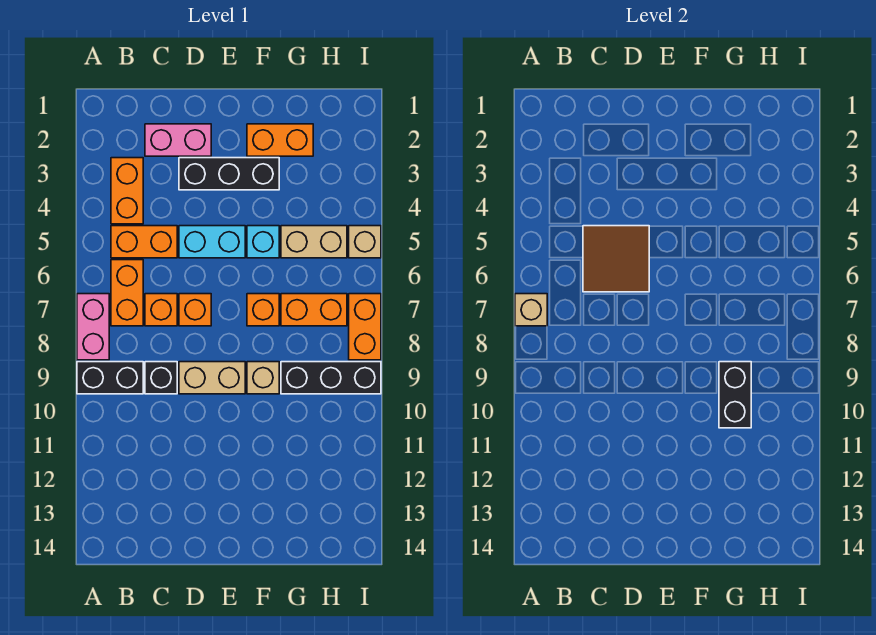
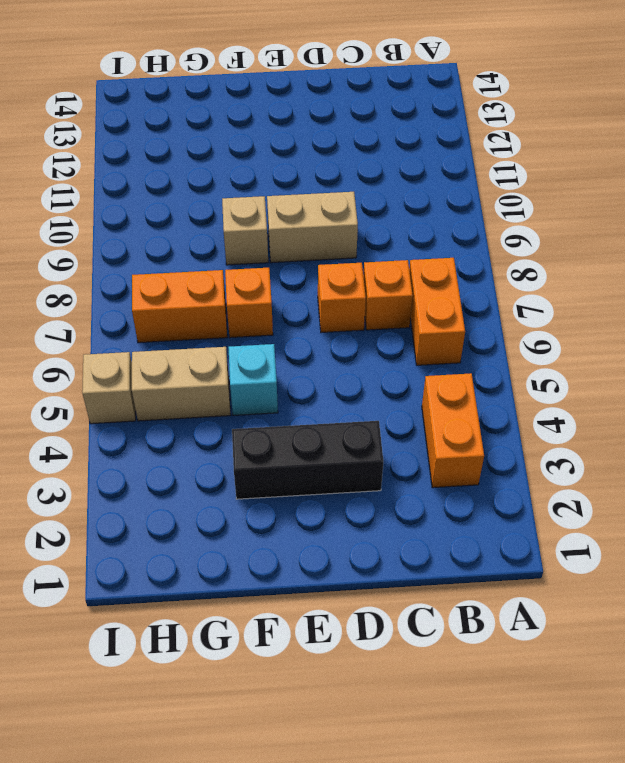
none -> pink brick A7:A8 level 1
none -> black brick A9:B9 level 1
none -> orange brick B5:C5 level 1

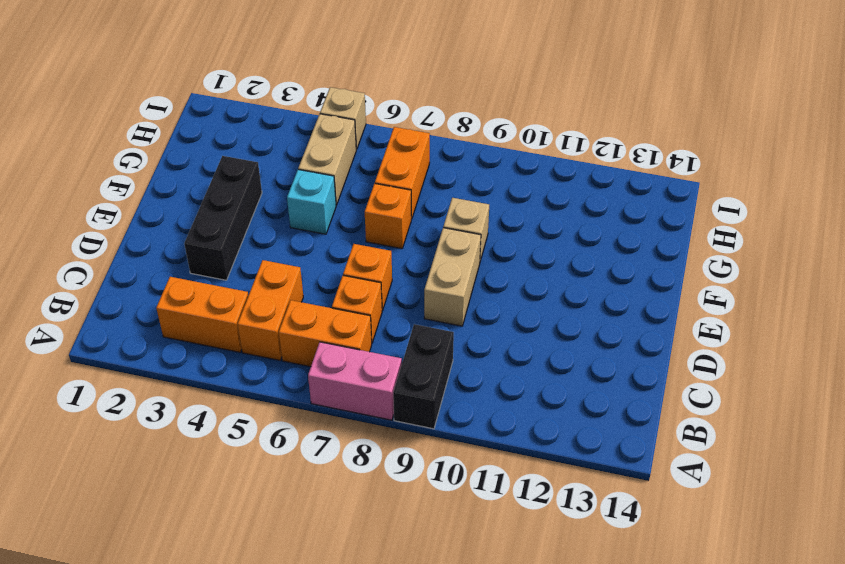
none -> pink brick C2:D2 level 1
none -> black brick C9 level 1
none -> cyan brick D5:E5 level 1

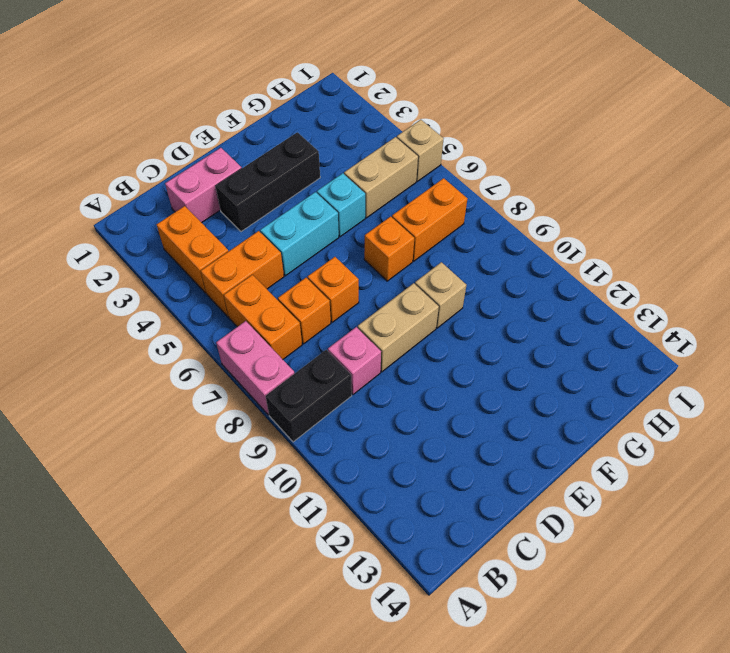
pink brick C9 level 1 -> black brick C9 level 1
none -> orange brick F2:G2 level 1
none -> black brick G9:I9 level 1
none -> orange brick I7:I8 level 1

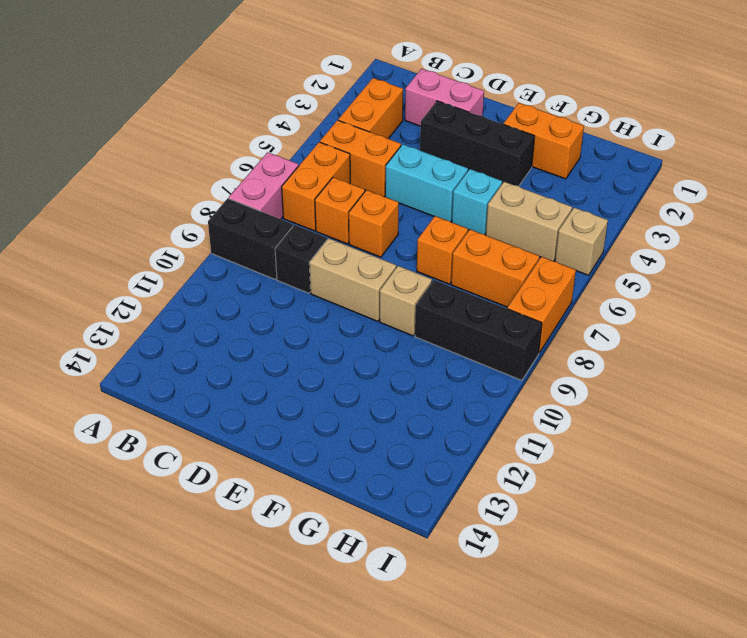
none -> tan brick A7 level 2
none -> brown tile C5:D6 level 2
none -> black brick G9:G10 level 2

